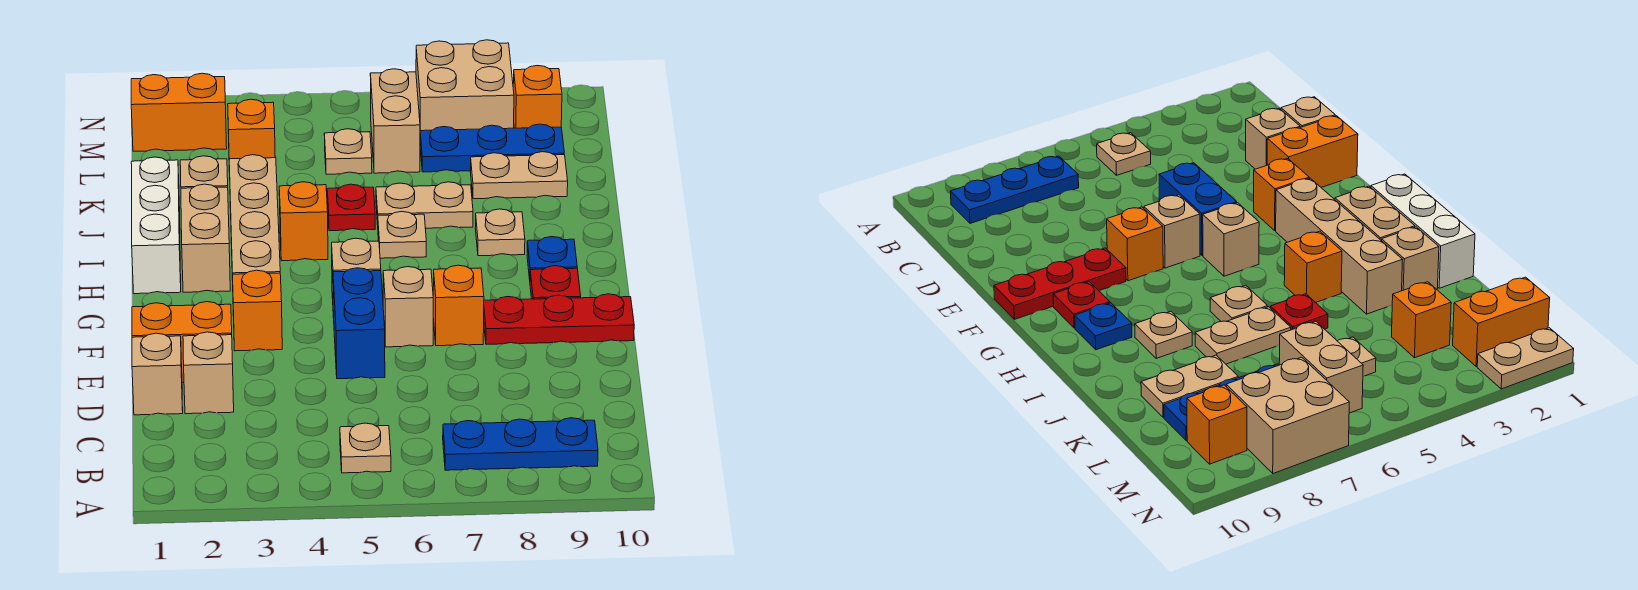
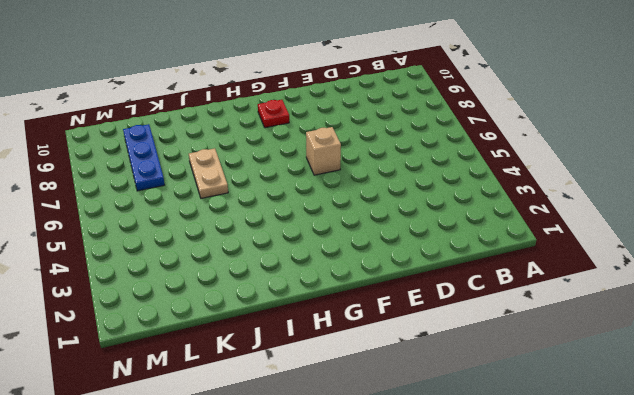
none -> tan plate B5 level 1
none -> blue plate B7:B9 level 1
none -> tan brick D1 level 1
none -> tan brick D2 level 1

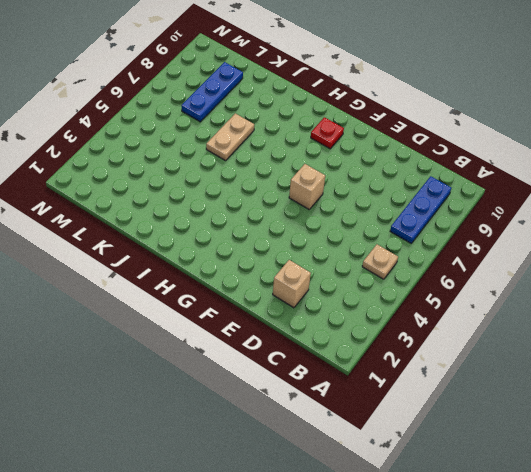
none -> tan brick D1 level 1
none -> orange brick E1:E2 level 1
none -> blue brick E5:F5 level 1
none -> orange brick F3 level 1

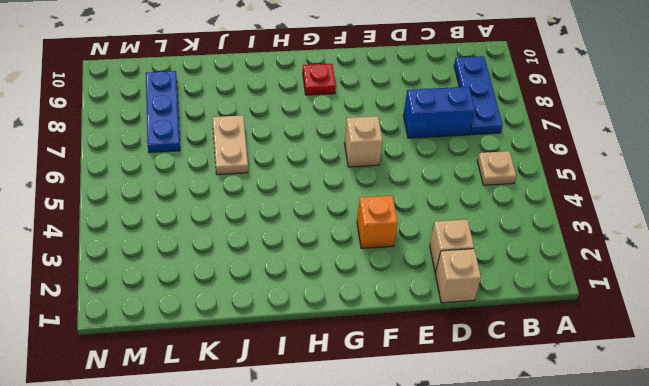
blue brick C7:D7 level 1 -> blue brick E5:F5 level 1
none -> orange brick E1:E2 level 1
none -> orange brick F7 level 1
none -> red plate F8:F10 level 1
none -> tan brick G3:J3 level 1

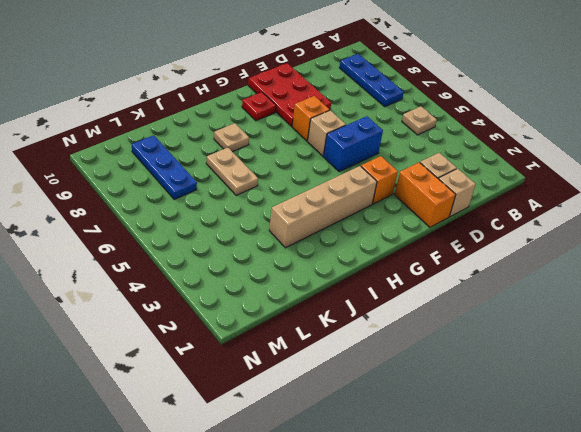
red plate E8:F10 level 1 -> red plate F8:F10 level 1
none -> tan brick G5 level 1
none -> white brick H1:J1 level 1
none -> tan brick H2:I2 level 1
none -> blue plate H9 level 1

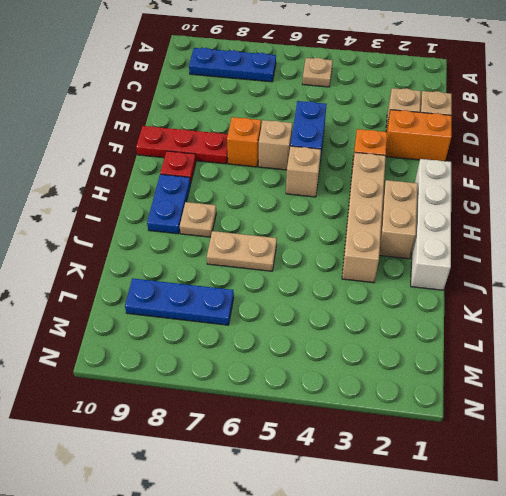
white brick G1:J1 level 1 -> white brick H1:J1 level 1
blue plate H9:I9 level 1 -> blue plate H9 level 1
none -> orange brick I4 level 1
none -> tan plate I6 level 1
none -> tan brick J2 level 1
none -> red plate J5 level 1

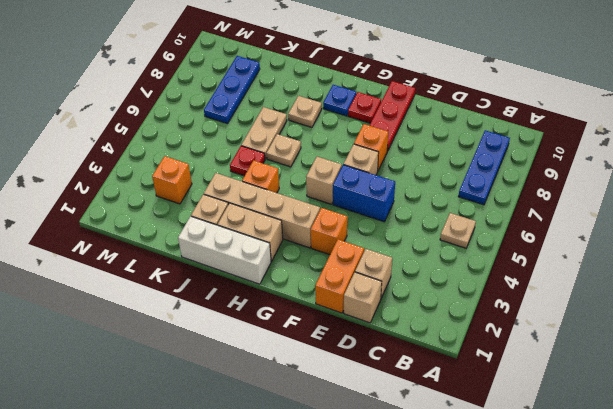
none -> tan plate K8:K9 level 1
none -> tan plate L5 level 1
none -> tan brick L6:M6 level 1
none -> orange brick M1:M2 level 1

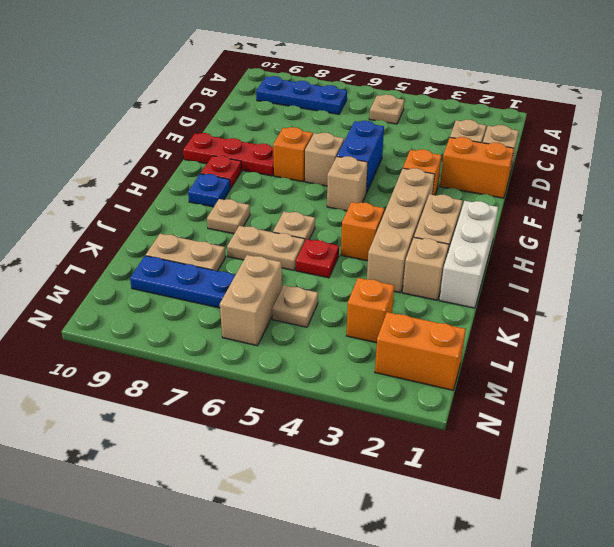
none -> tan brick M7:N8 level 1
none -> orange brick M9 level 1
none -> tan plate N1:N2 level 1

